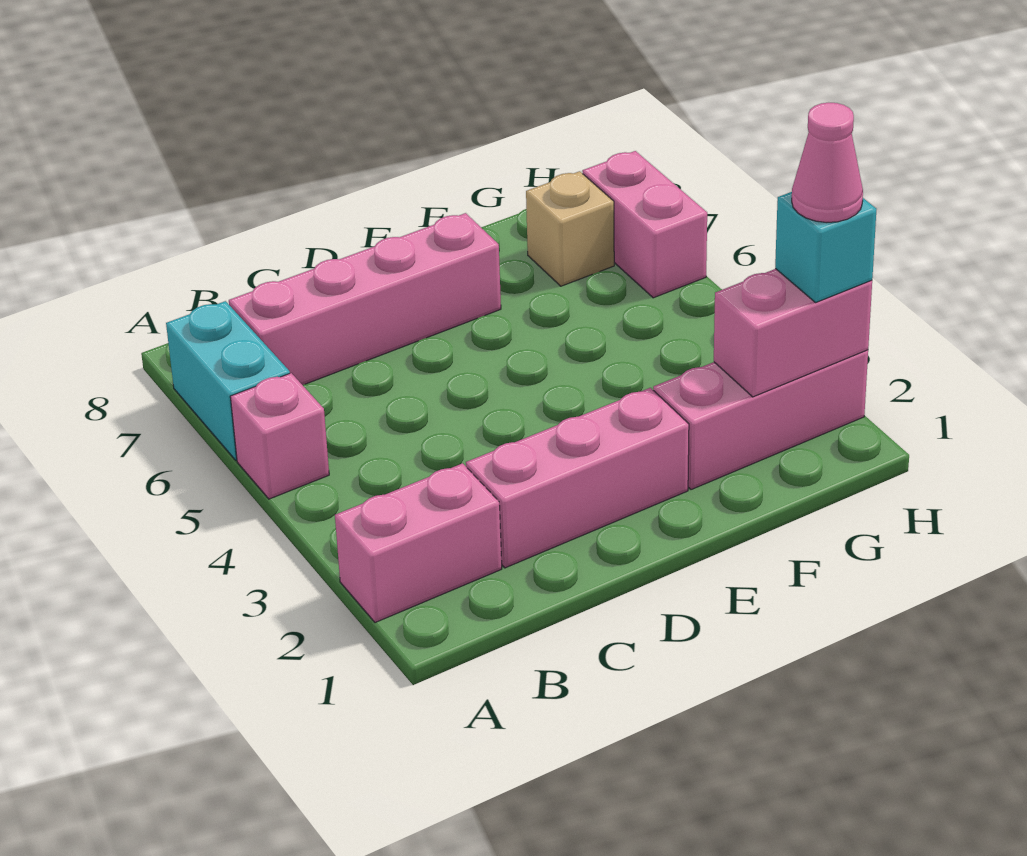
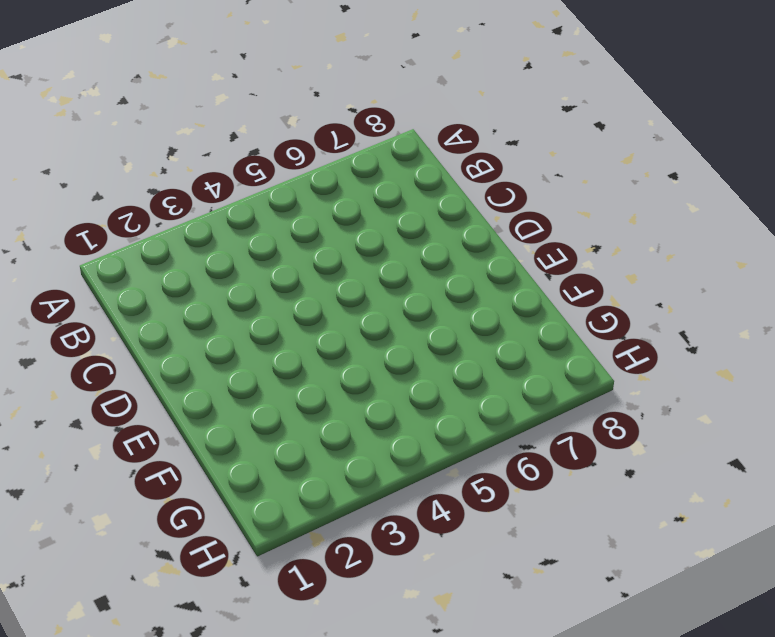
none -> pink brick A2:B2 level 1
none -> pink brick A5 level 1

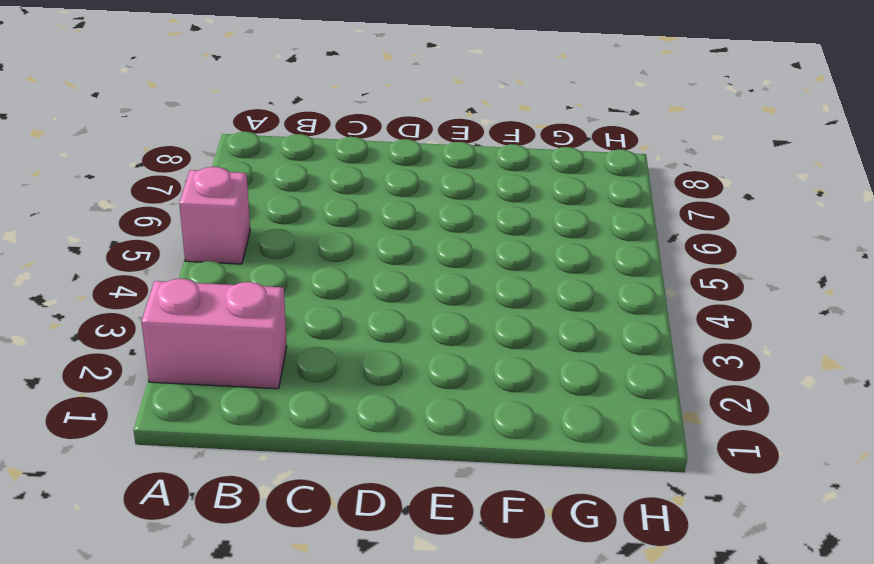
none -> cyan brick A6:A7 level 1
none -> pink brick B7:E7 level 1

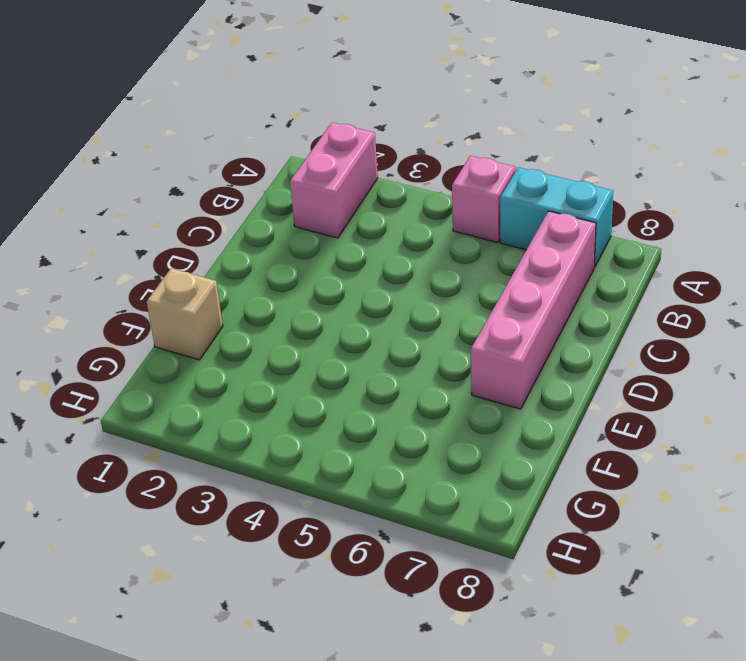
tan brick F1 level 1 -> tan brick G7 level 1
none -> pink brick C2:E2 level 1
none -> pink brick F2:H2 level 1

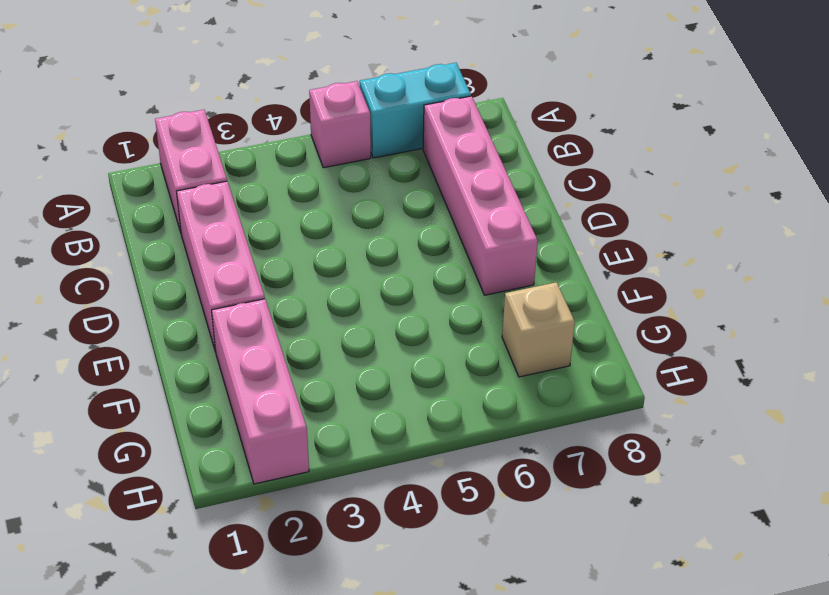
none -> pink brick H6:H7 level 1
none -> pink brick G2:H2 level 2

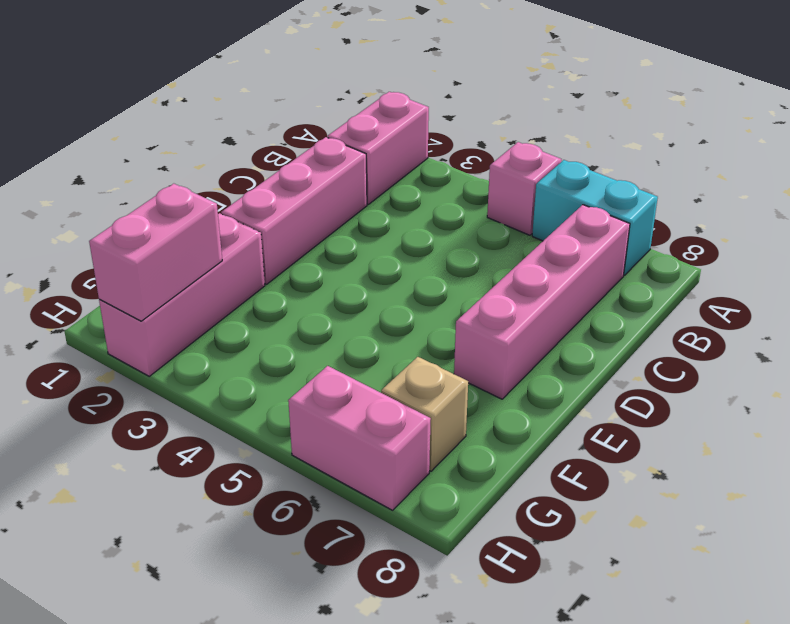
none -> cyan brick H2 level 3
none -> pink cone H2 level 4

